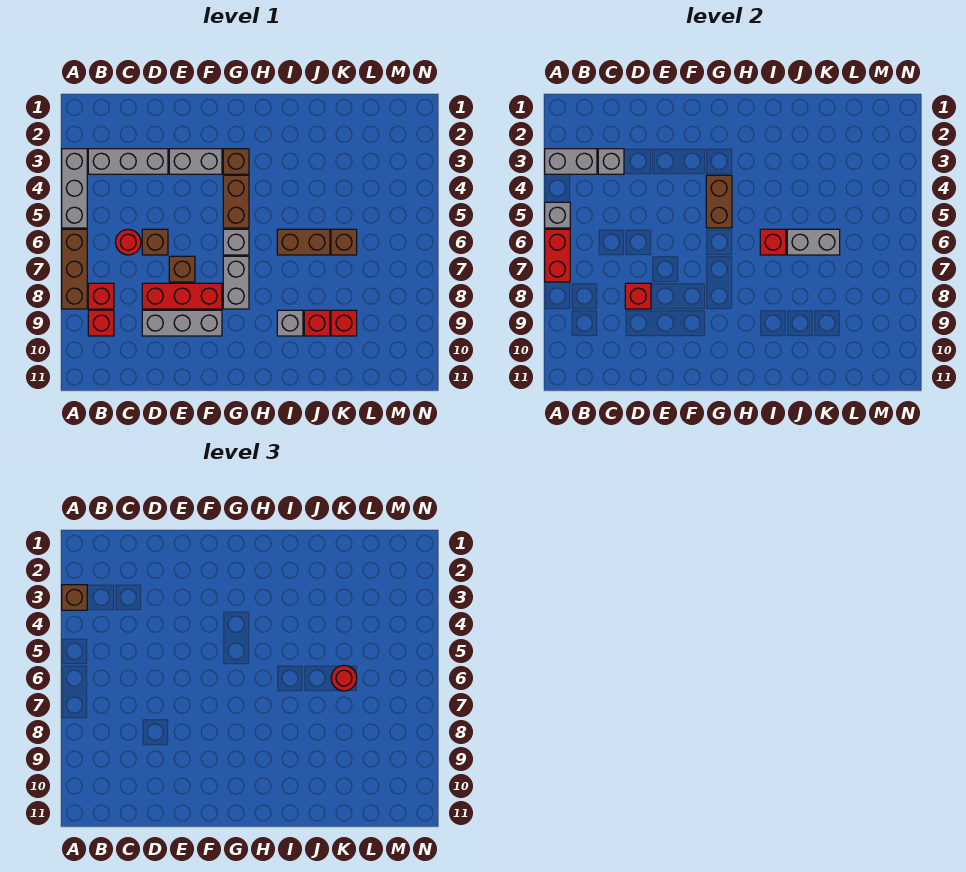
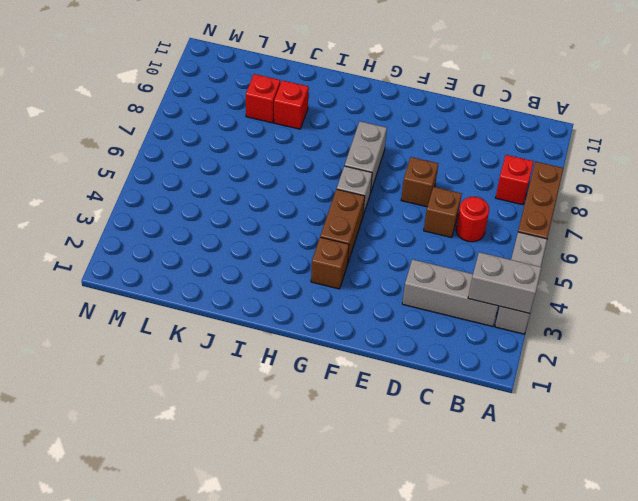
none -> red brick B9 level 1
none -> red brick D8:F8 level 1
none -> grey brick D9:F9 level 1
none -> grey brick E3:F3 level 1

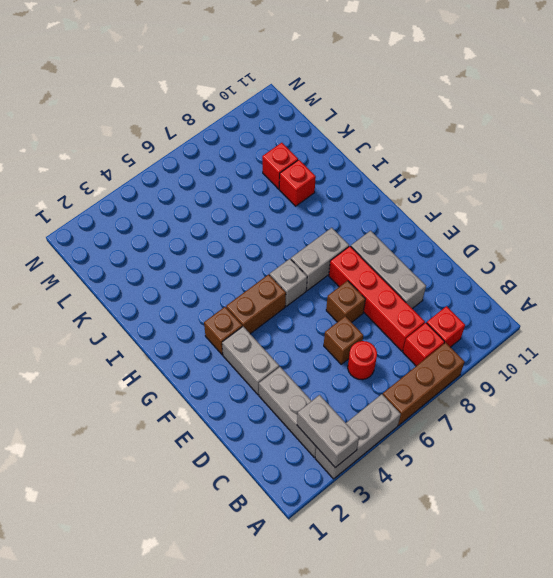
red brick C8:F8 level 1 -> red brick D8:F8 level 1
none -> brown brick I6:J6 level 1
none -> grey brick I9 level 1
none -> brown brick K6 level 1
none -> grey brick A5 level 2

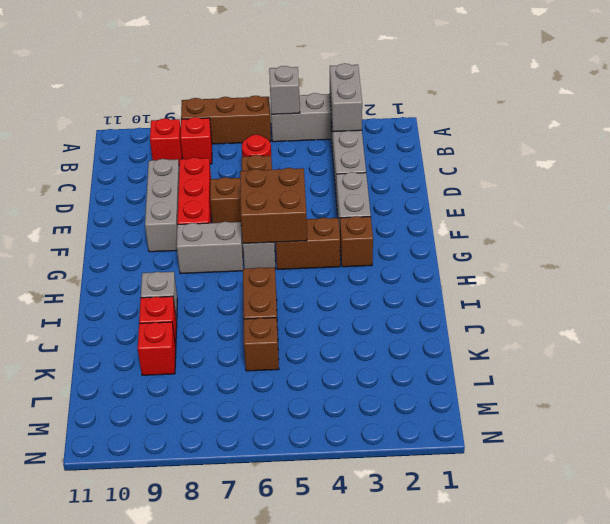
brown brick F5:G6 level 2 -> brown brick G4:G5 level 2
none -> red brick A6:A7 level 2
none -> grey brick C3 level 2
none -> red brick D8 level 2
none -> red brick I6 level 2

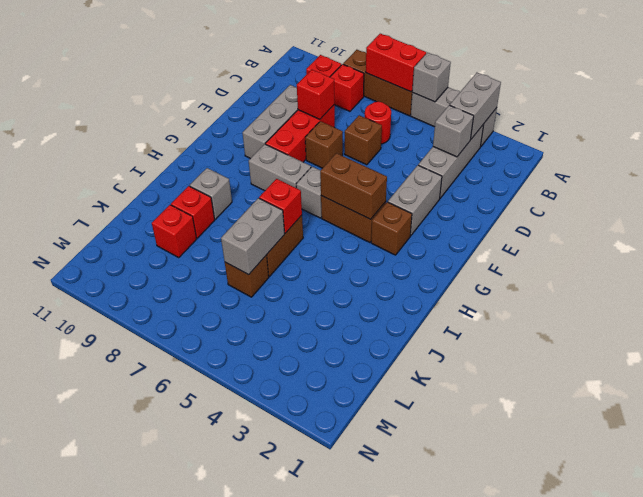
none -> brown brick A3 level 3
none -> red round brick K6 level 3

